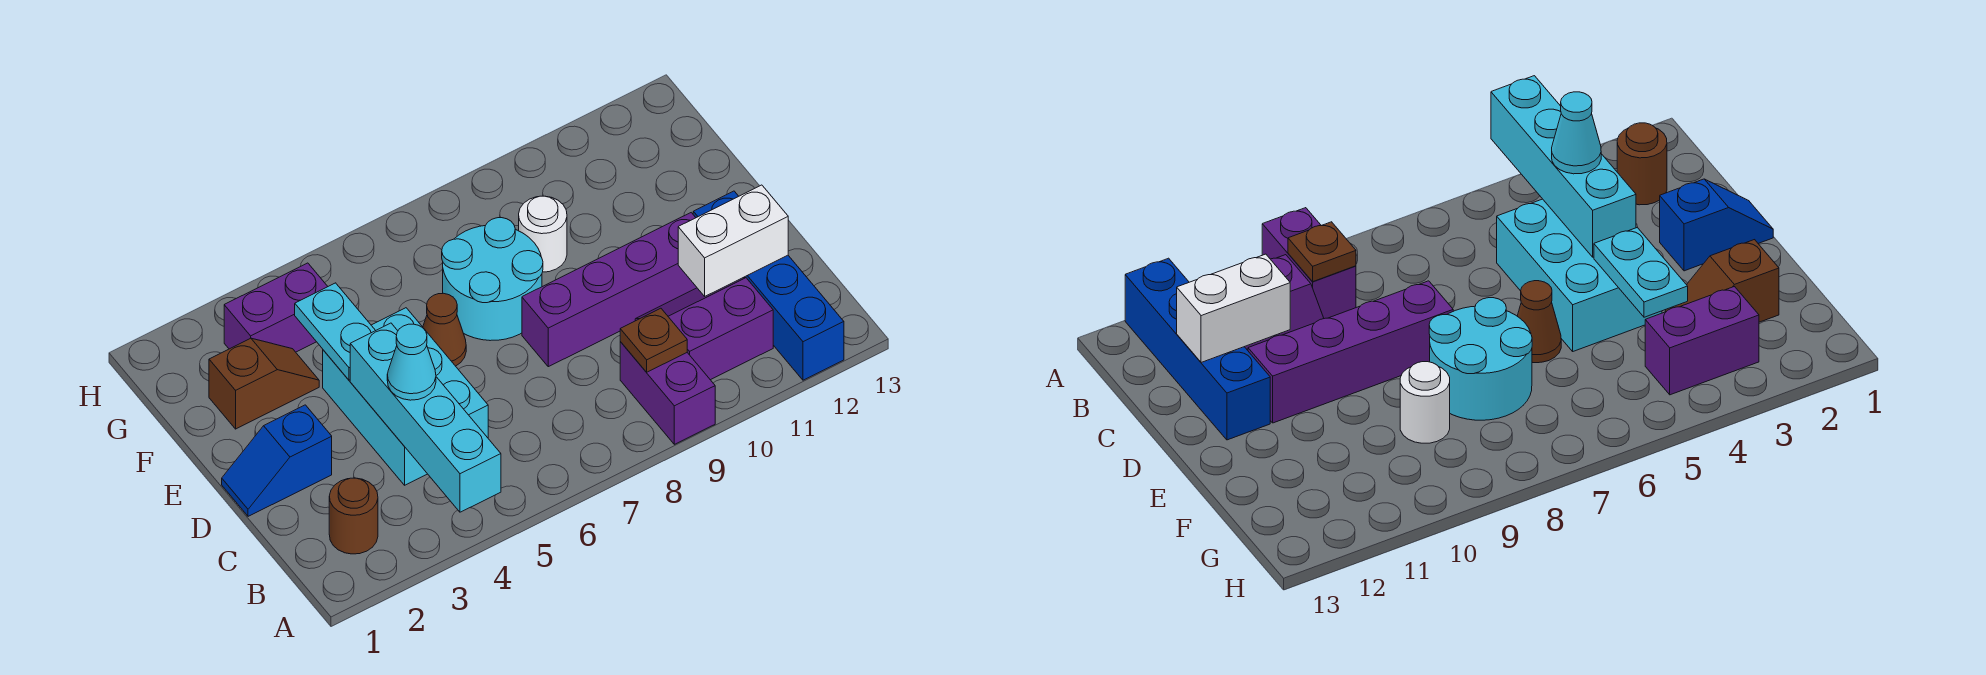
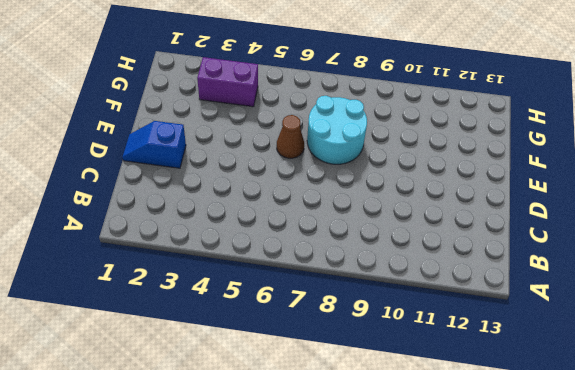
none -> purple brick A9:B9 level 1
none -> blue brick A12:D12 level 1
none -> brown round brick B2 level 1

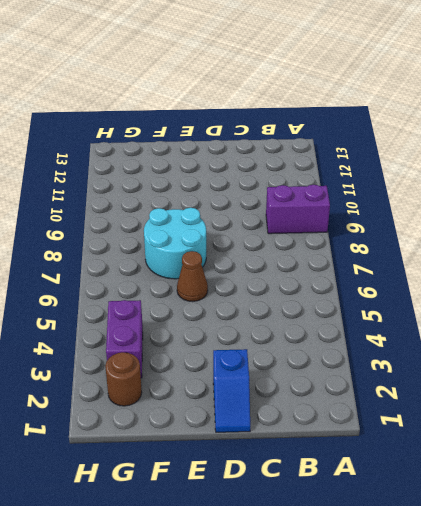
brown round brick G2 level 1 -> brown round brick B2 level 1
none -> blue brick A12:D12 level 1
none -> purple slope B10:C11 level 1 top B
none -> cyan brick C4:E5 level 1

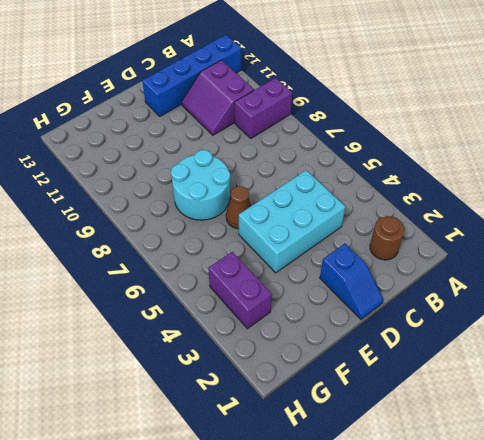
none -> purple brick D8:D11 level 1
none -> brown slope F2:F3 level 1 top 2
none -> white round brick F9 level 1

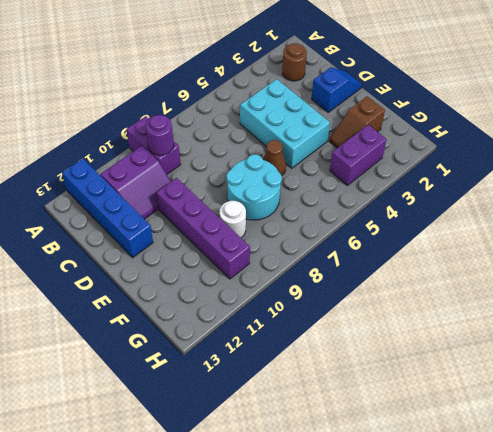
purple round brick B9 level 2 -> brown plate B9 level 2
purple brick D10:G10 level 1 -> purple brick D8:D11 level 1
none -> cyan brick A4:D4 level 2
none -> white brick C11:C12 level 2
none -> cyan plate E4:F4 level 2

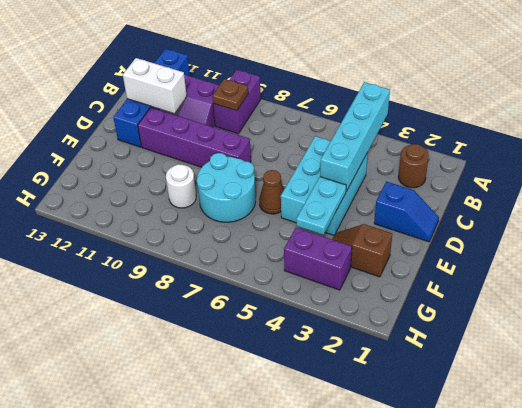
none -> cyan cone C4 level 3

